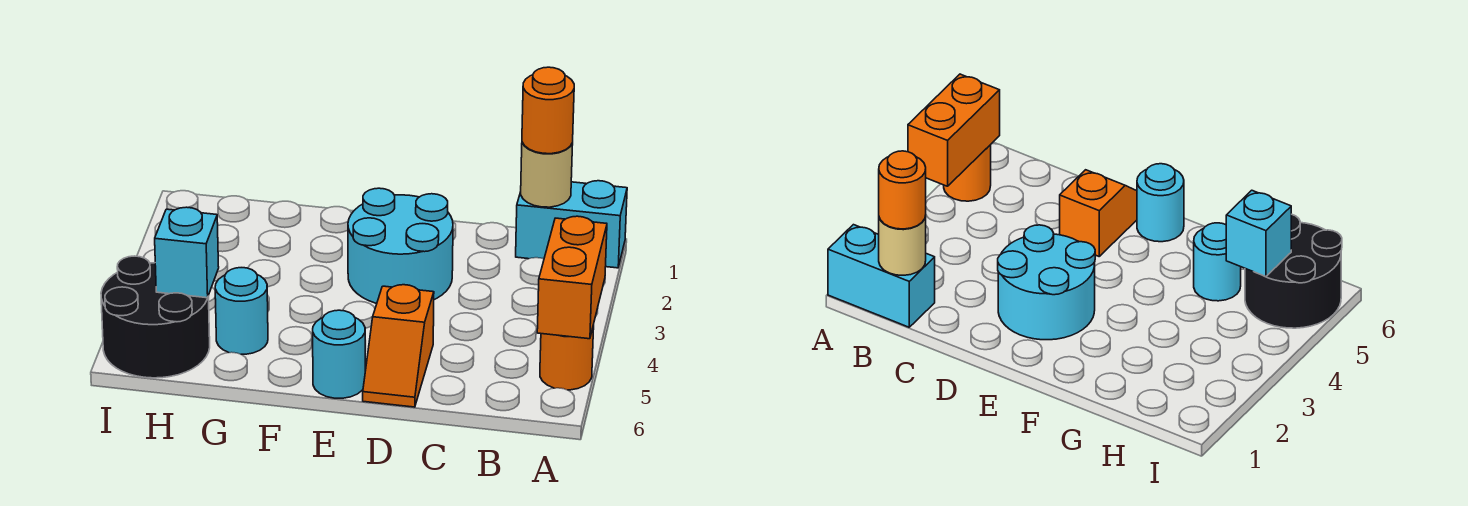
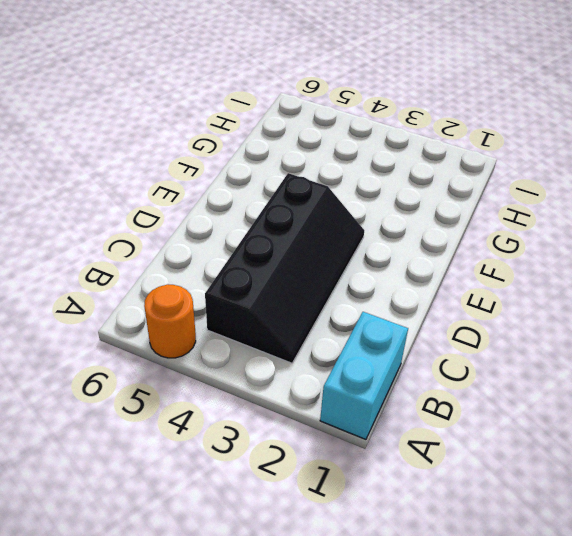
black slope B3:E4 level 1 top 4 -> cyan round brick D2:E3 level 1
none -> orange slope D5:D6 level 1 top 5
none -> cyan round brick E6 level 1

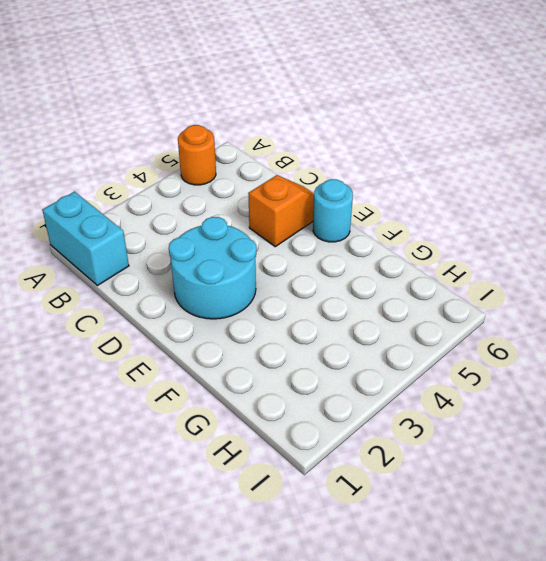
none -> cyan round brick G5 level 1
none -> black round brick H5:I6 level 1

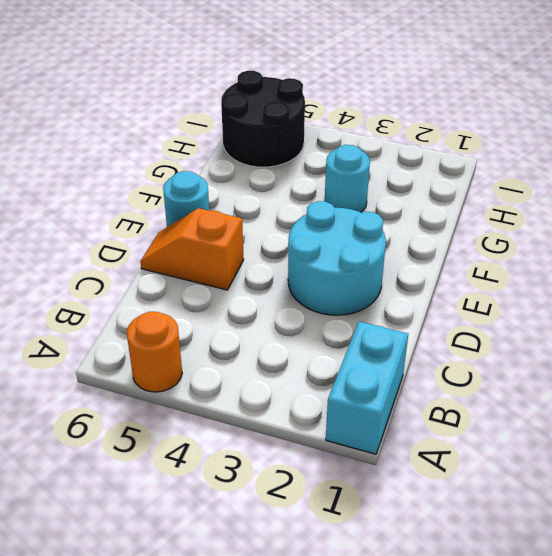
cyan round brick G3 level 1 -> cyan round brick G5 level 1
none -> orange brick A4:A5 level 2
none -> tan round brick B1 level 2

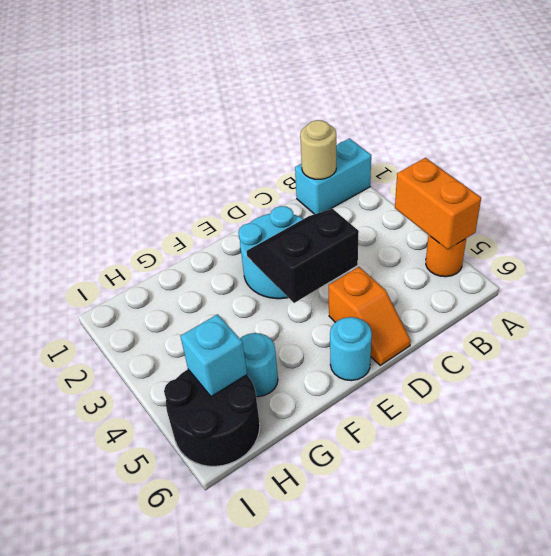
black slope D3:E4 level 2 top 4 -> none
none -> orange round brick B1 level 3

